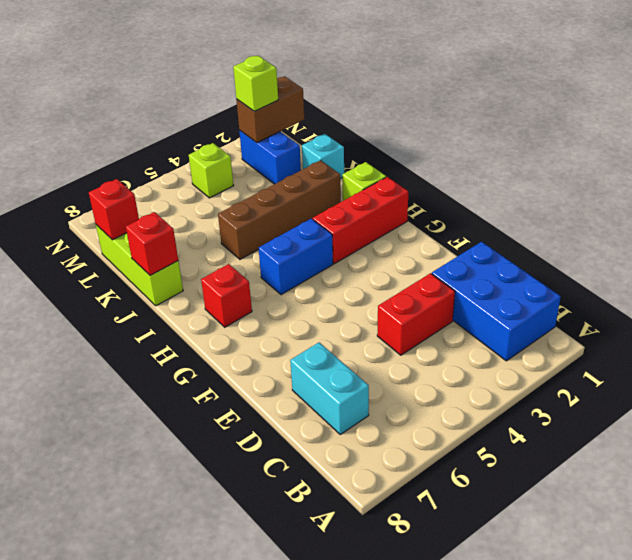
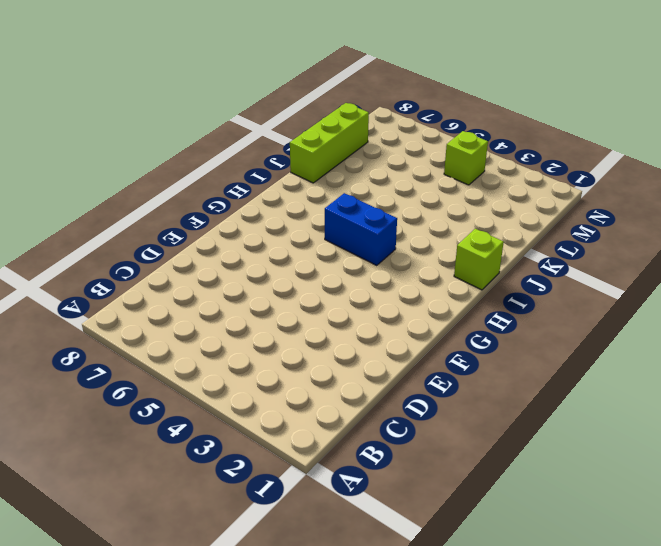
none -> blue brick B1:D2 level 1
none -> cyan brick C7:D7 level 1
none -> red brick D3:D4 level 1

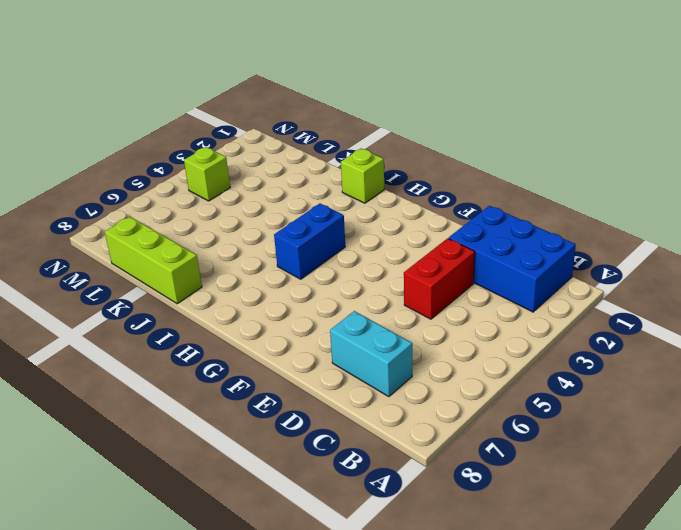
none -> red brick H1:H3 level 1
none -> red brick H7 level 1
none -> brown brick J2:J5 level 1

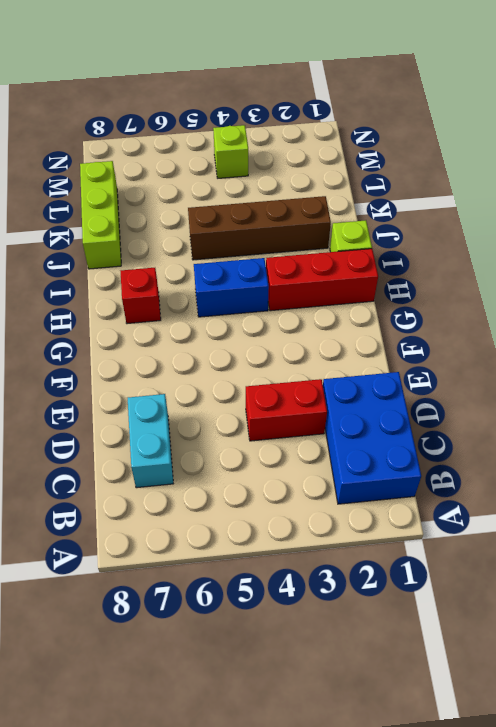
none -> cyan brick K1 level 1
none -> blue brick L2:M2 level 1
none -> red brick J8 level 2

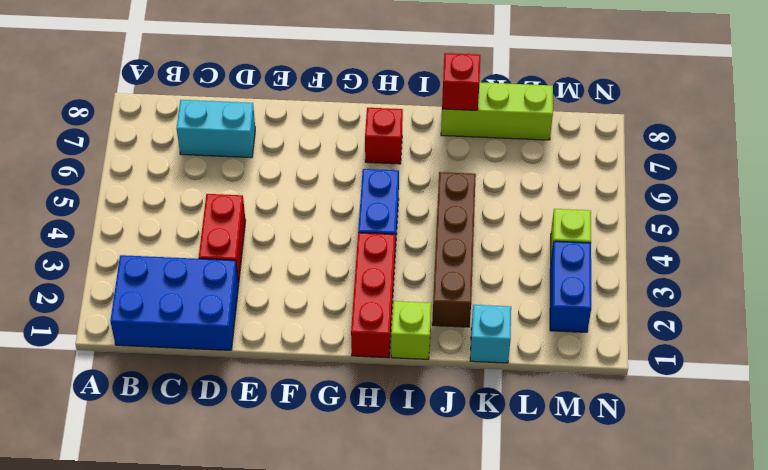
blue brick M2:M3 level 1 -> blue brick L2:M2 level 1
none -> red brick L8 level 2
none -> brown brick M1:M2 level 2
none -> lime brick M2 level 3

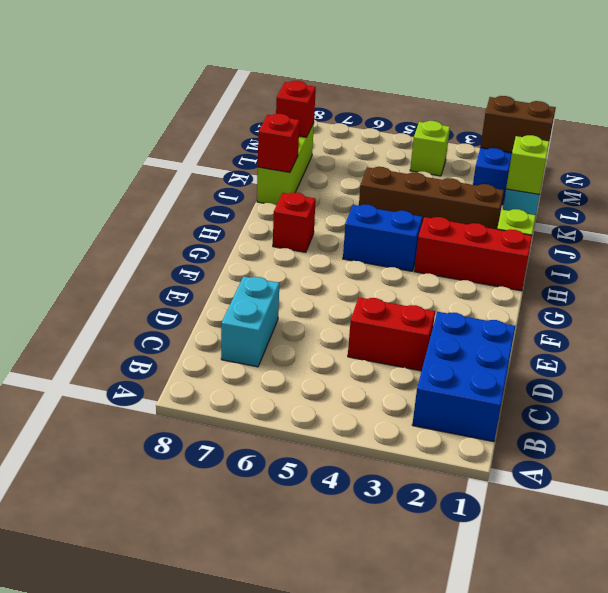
lime brick K1 level 2 -> lime brick M2 level 3

